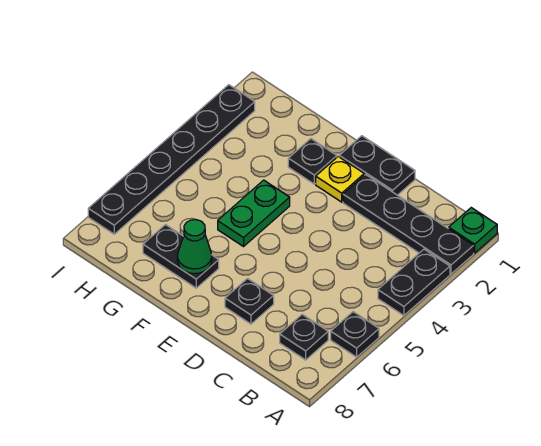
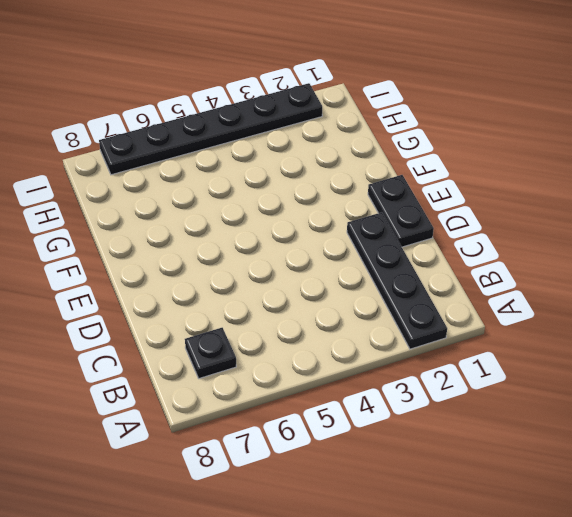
none -> green plate A1 level 1
none -> black plate A3:A4 level 1
none -> black plate A6 level 1

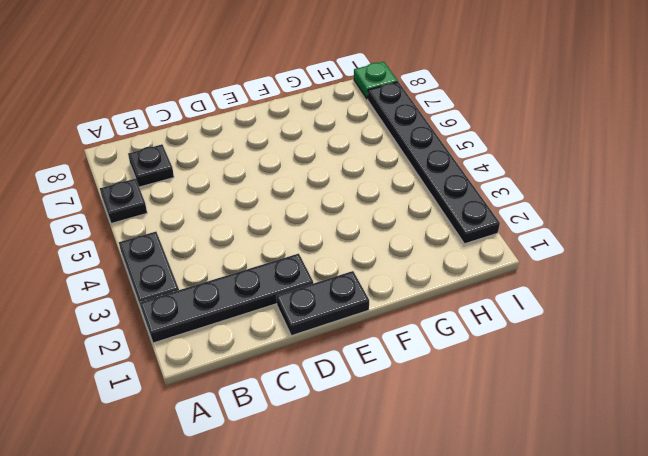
green plate I8 level 1 -> green plate A1 level 1
none -> black plate D7 level 1
none -> yellow plate E2 level 1
none -> black plate F2 level 1

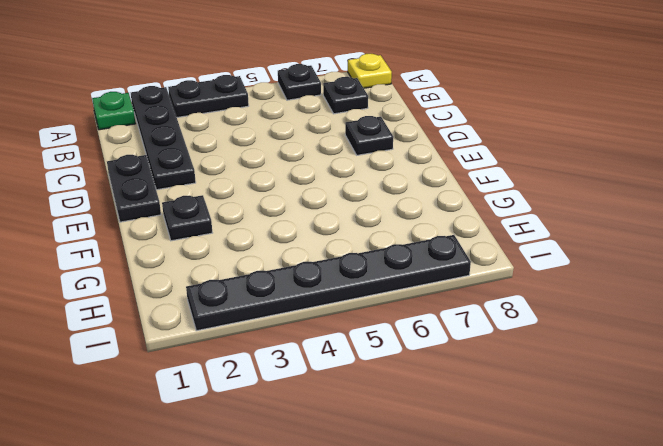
yellow plate A8 level 1 -> yellow plate E2 level 1
none -> green plate F4:F5 level 1
none -> black plate F7:G7 level 1
none -> green cone F7 level 2

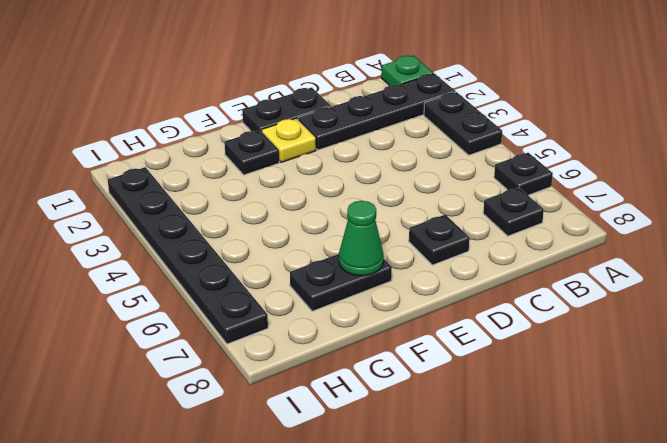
none -> green plate F4:F5 level 1

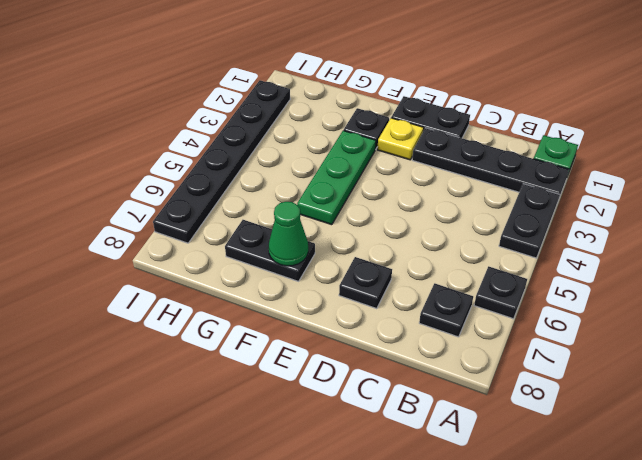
green plate F3:F5 level 1 -> green plate F4:F5 level 1

